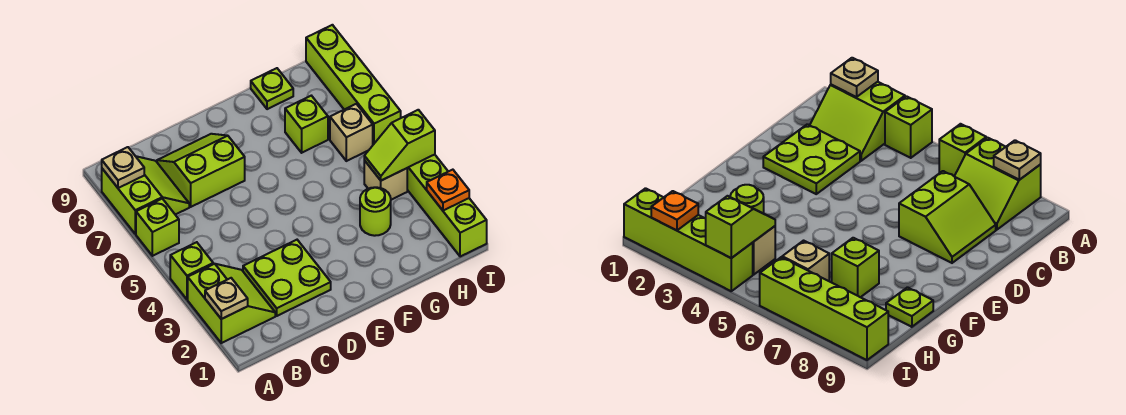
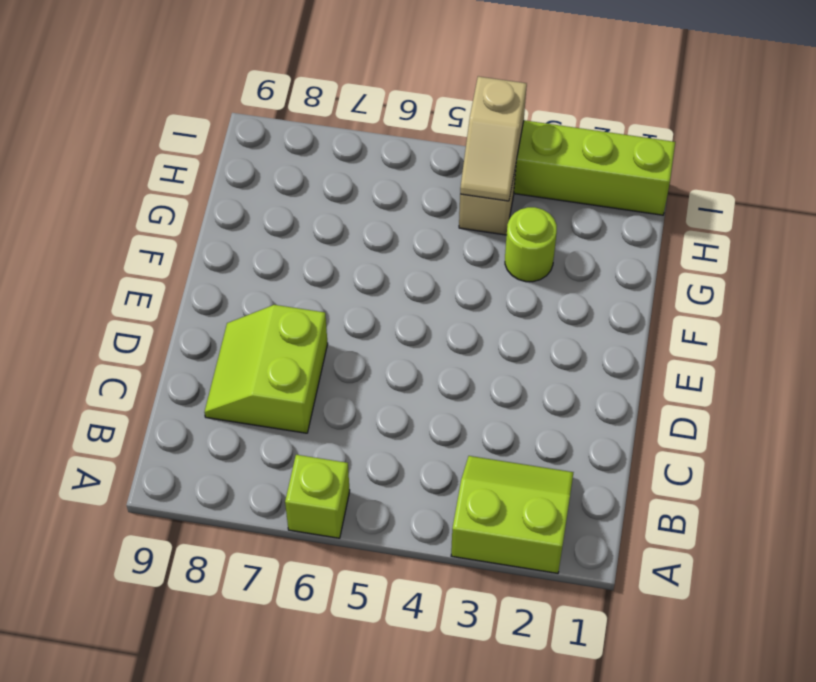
tan slope H4:I4 level 2 top I -> lime slope H4:I4 level 2 top I
none -> lime brick A4 level 1
none -> lime slope A7:B8 level 1 top A
none -> lime plate C2:D3 level 1

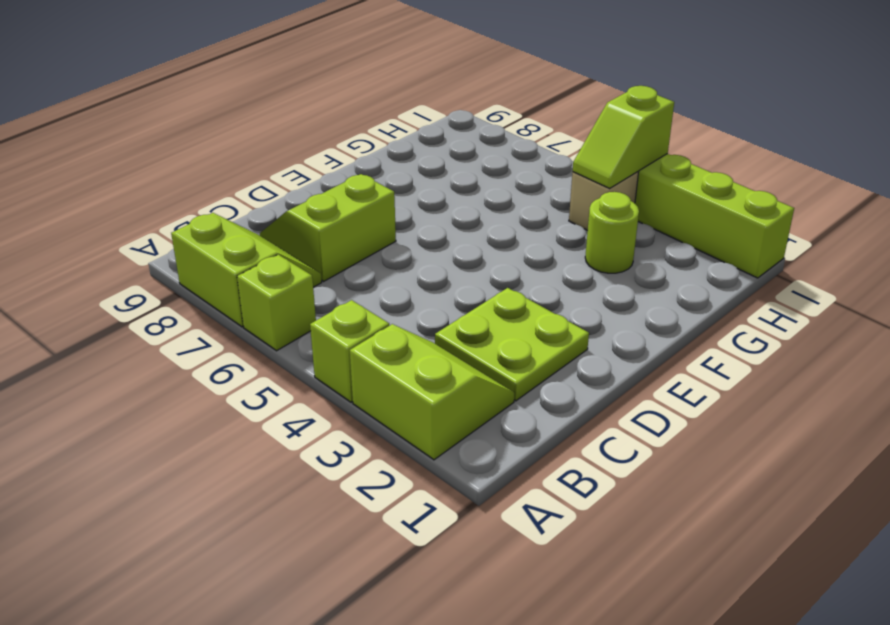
none -> lime brick G7 level 1
none -> lime plate G9 level 1
none -> tan brick H6 level 1

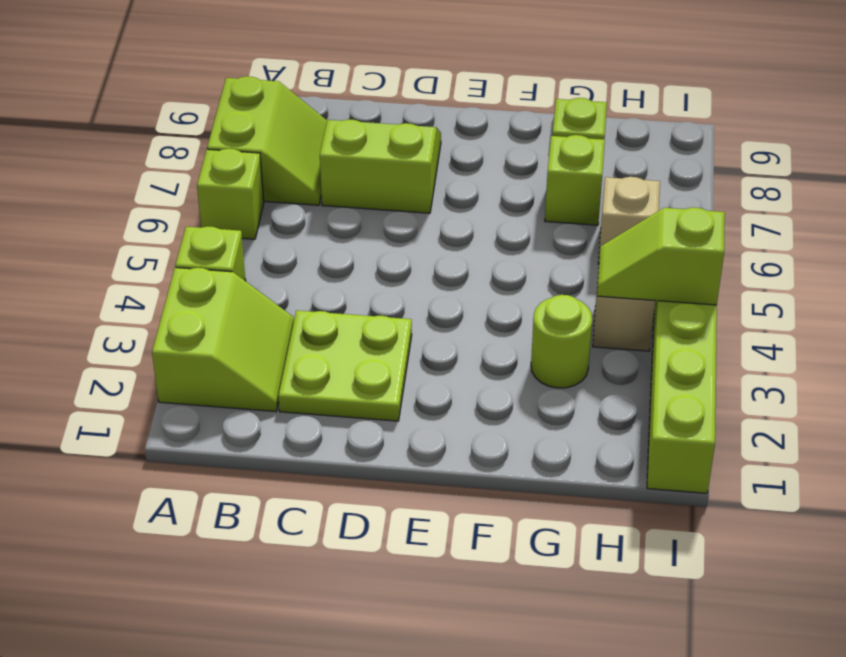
none -> lime brick I6:I9 level 1
none -> tan plate A2 level 2
none -> tan plate A8 level 2

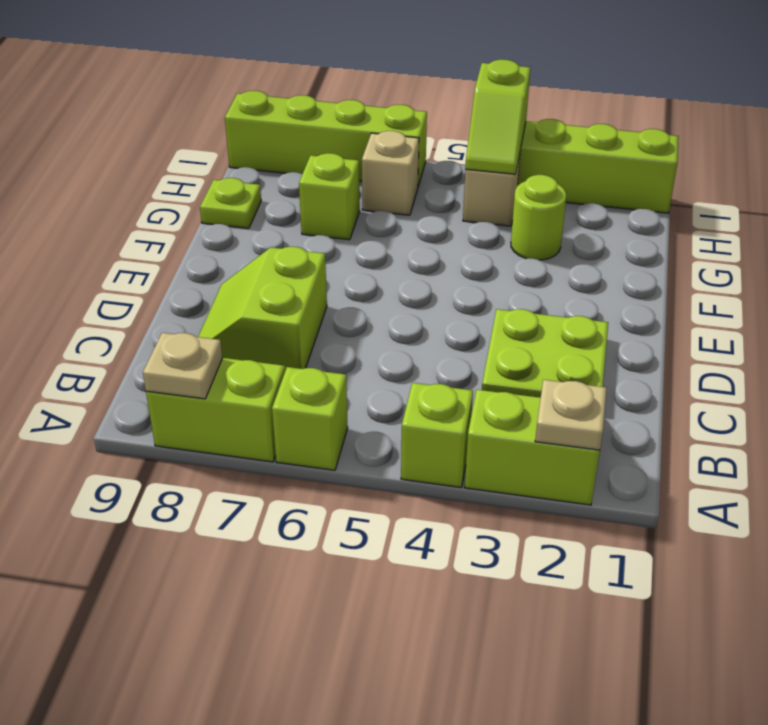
none -> orange plate I2 level 2

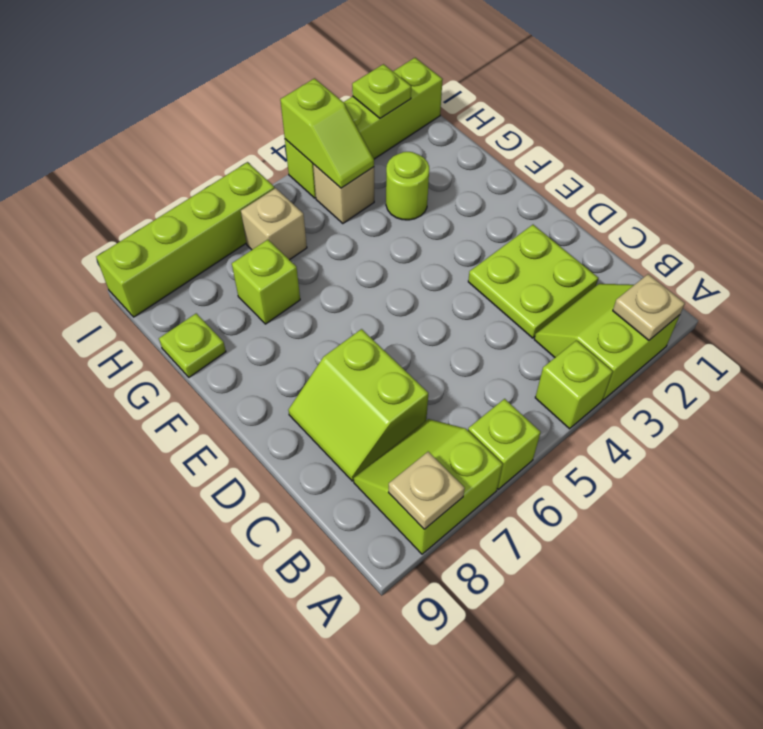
lime plate I2 level 2 -> orange plate I2 level 2

